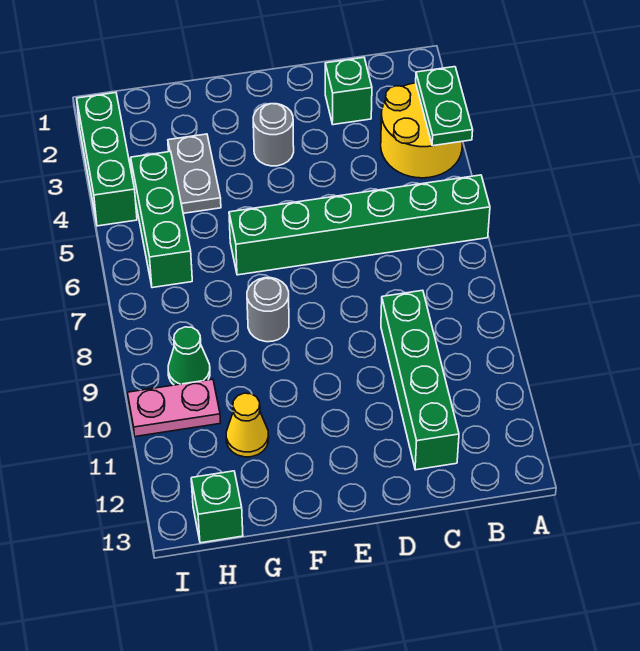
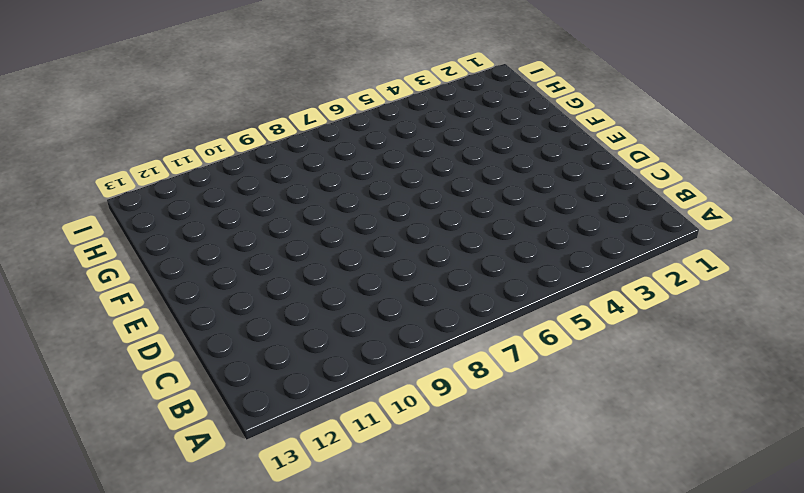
none -> yellow round brick A3:B4 level 1
none -> green brick A6:F6 level 1
none -> green brick C2 level 1

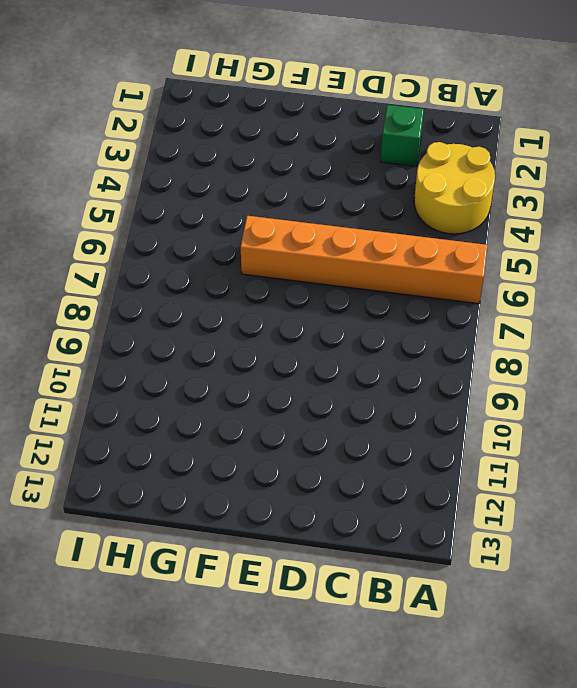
orange brick A6:F6 level 1 -> green brick A6:F6 level 1
none -> green brick C9:C12 level 1
none -> grey round brick E3 level 1
none -> grey round brick F8 level 1

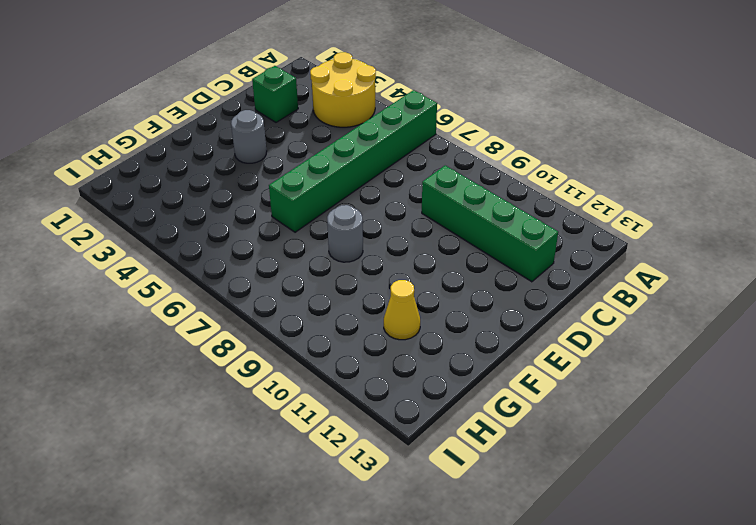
none -> grey plate G3:G4 level 1
none -> green brick H4:H6 level 1
none -> green cone H9 level 1

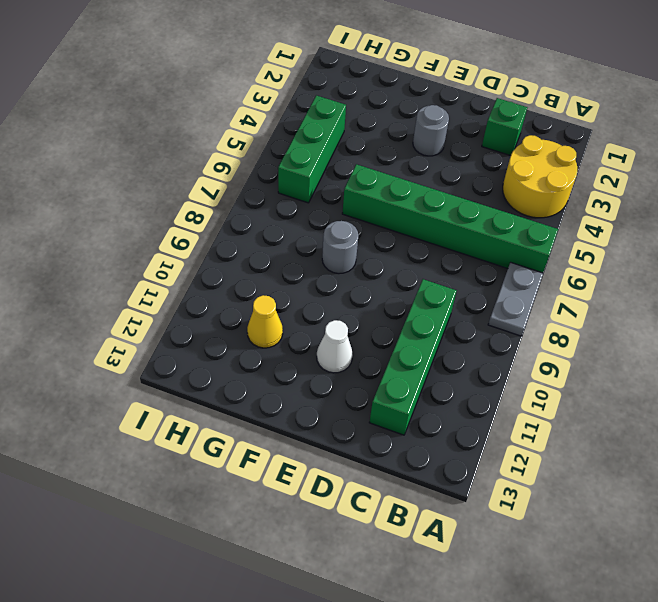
grey plate A7:A8 level 1 -> grey plate G3:G4 level 1
white cone E11 level 1 -> none
none -> green cone H9 level 1
none -> pink plate H10:I10 level 1
none -> green brick H13 level 1

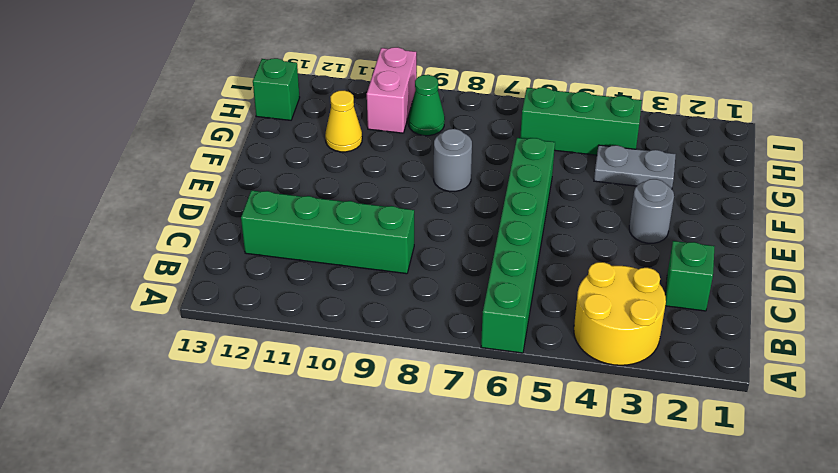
pink brick H10:I10 level 1 -> pink plate H10:I10 level 1
none -> green brick I2:I4 level 1
none -> green plate A3:A4 level 2

